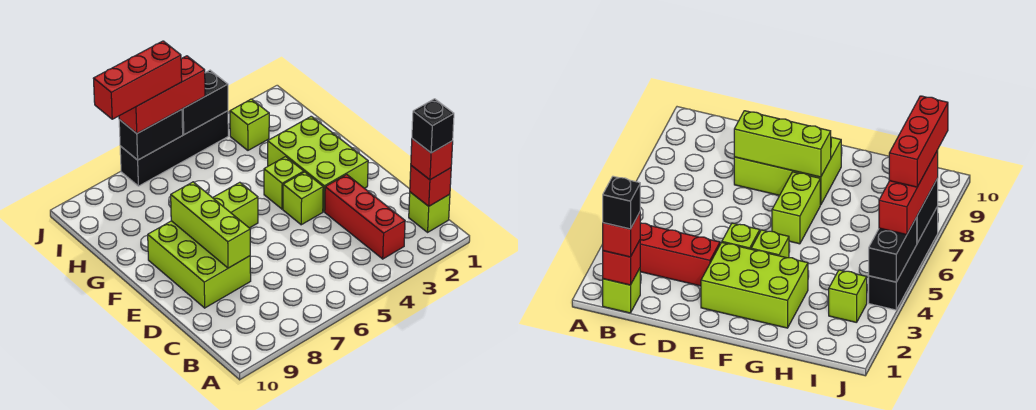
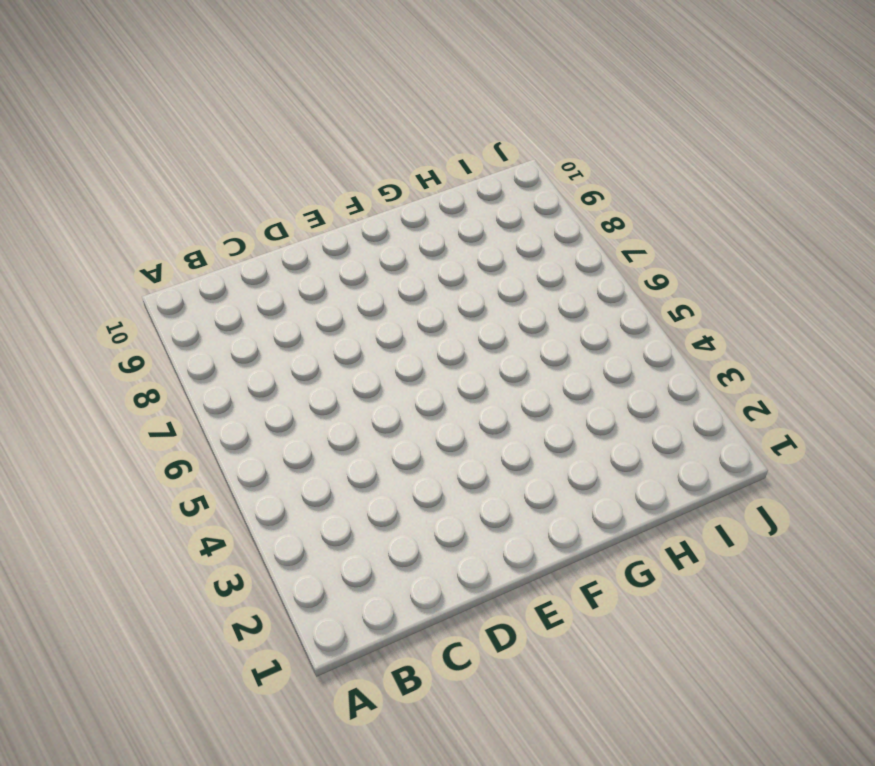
none -> lime brick B1 level 1
none -> red brick B3:D3 level 1
none -> lime brick D8:F9 level 1

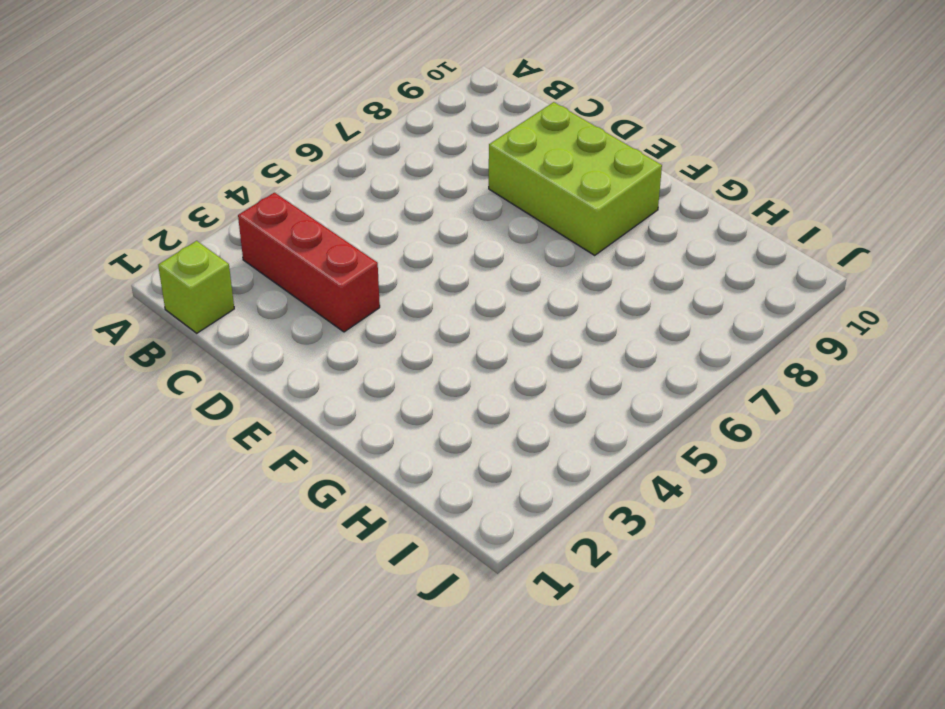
none -> lime brick E2:G3 level 1
none -> lime brick E4 level 1
none -> lime brick F4 level 1

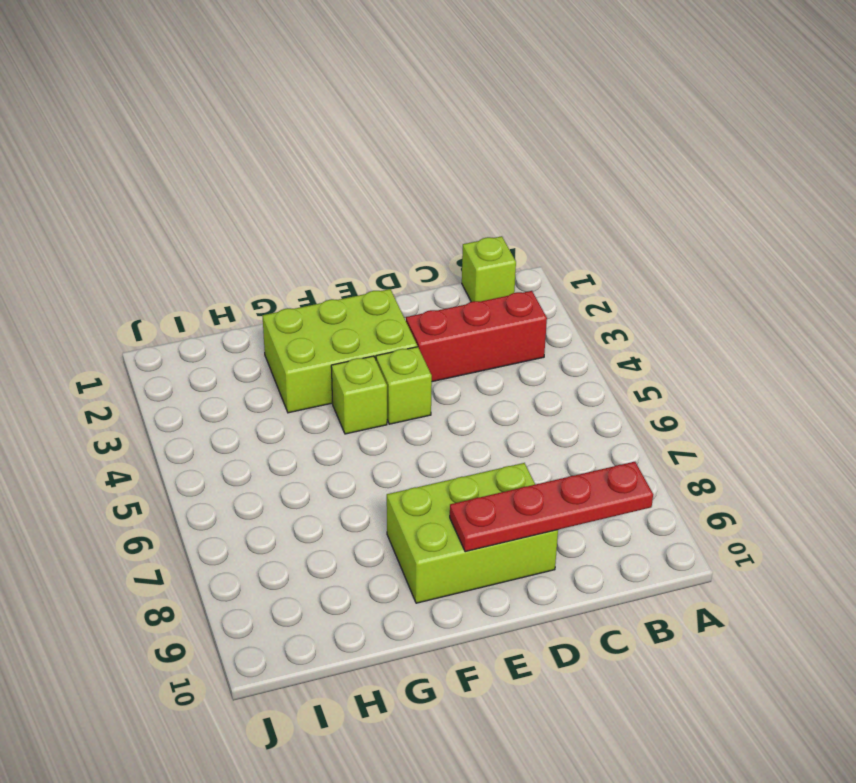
red plate B9:E9 level 2 -> none
none -> lime brick F6:F7 level 1
none -> lime brick I3 level 1
none -> black brick J4:J7 level 1

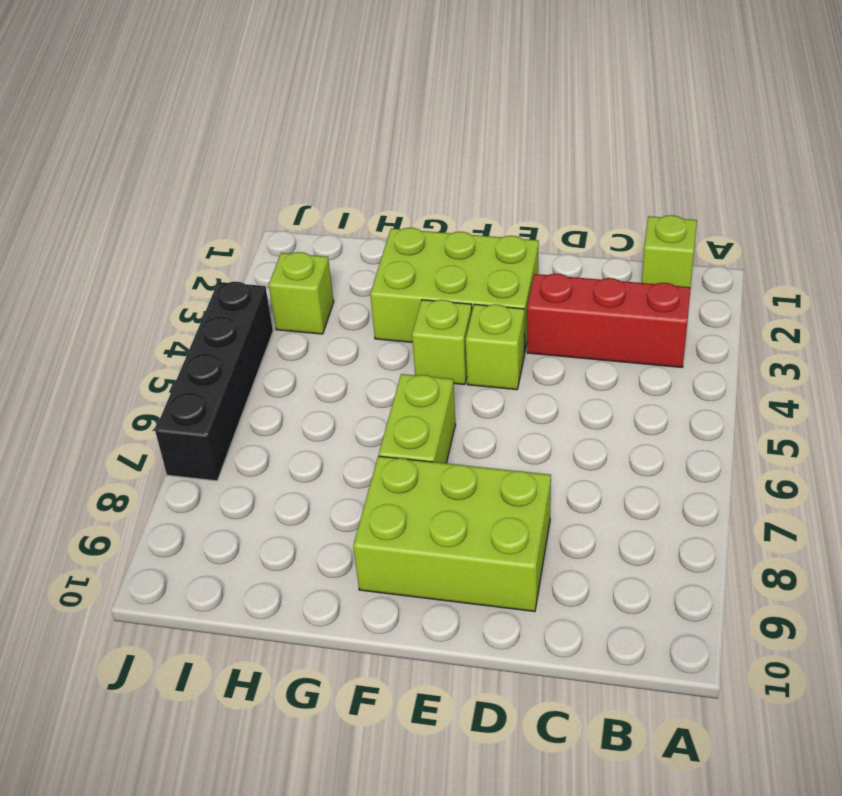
none -> red brick B1 level 2
none -> lime brick D8:F8 level 2
none -> black brick J4:J5 level 2

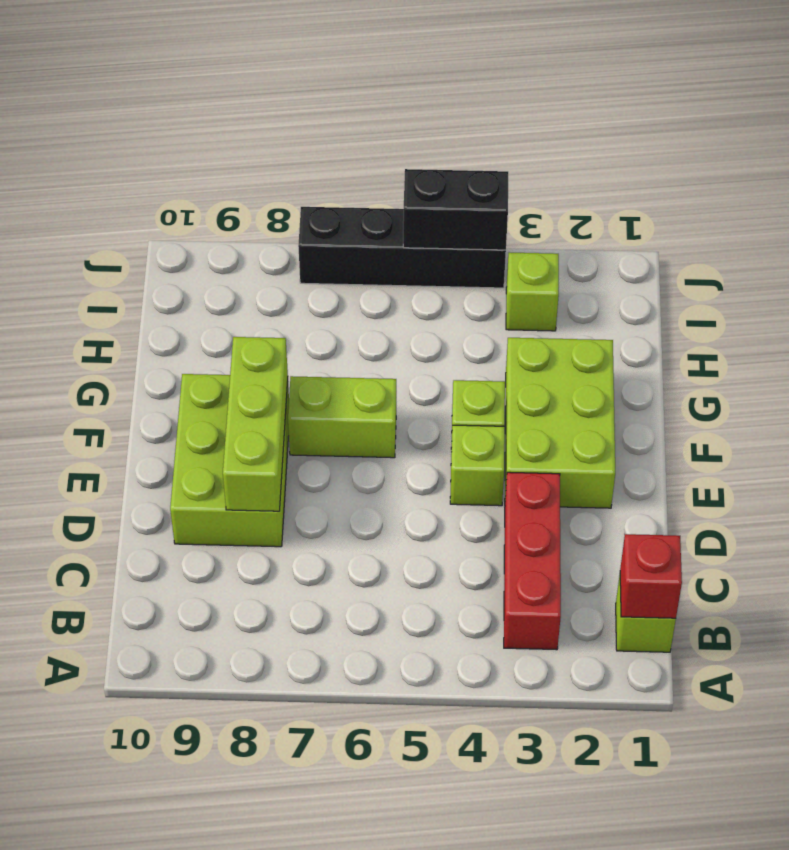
none -> black brick J6:J7 level 2
none -> red brick B1 level 3
none -> red brick J5:J7 level 3

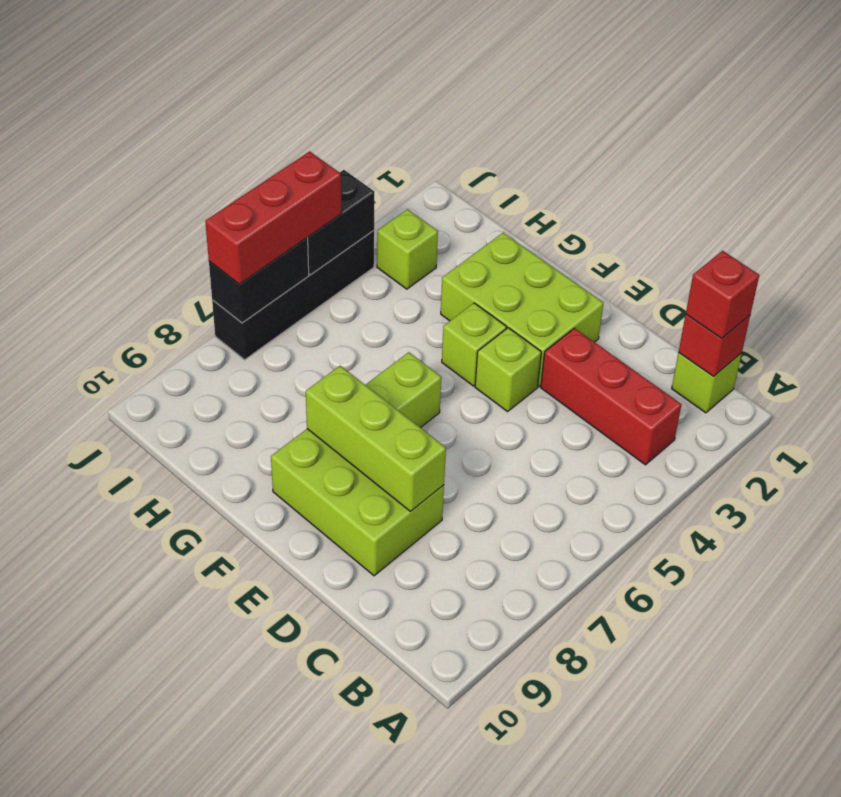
none -> black brick B1 level 4
none -> red brick J6:J8 level 4

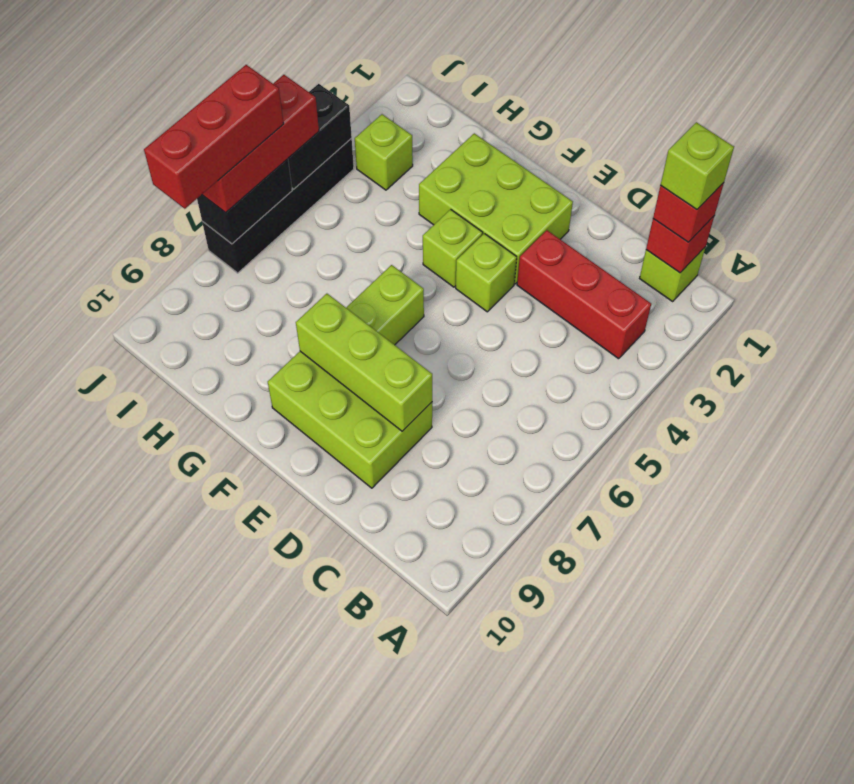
lime brick B1 level 4 -> black brick B1 level 4

